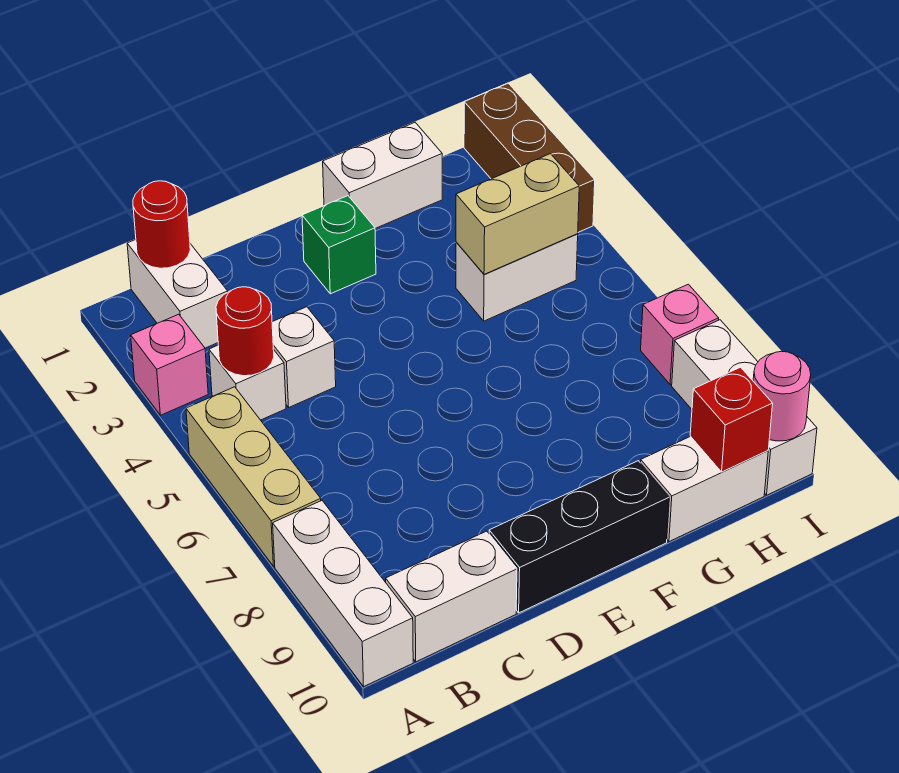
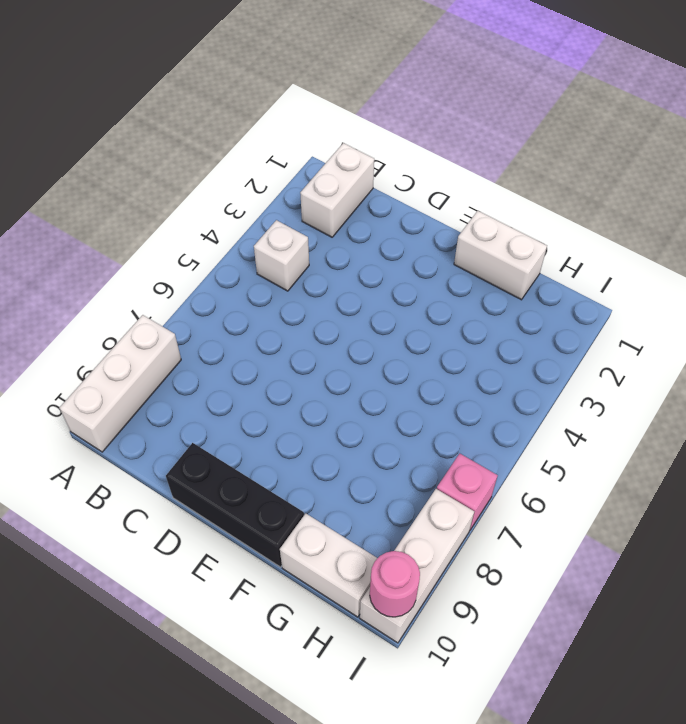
none -> pink brick A3 level 1
none -> tan brick A5:A7 level 1
none -> white brick B10:C10 level 1

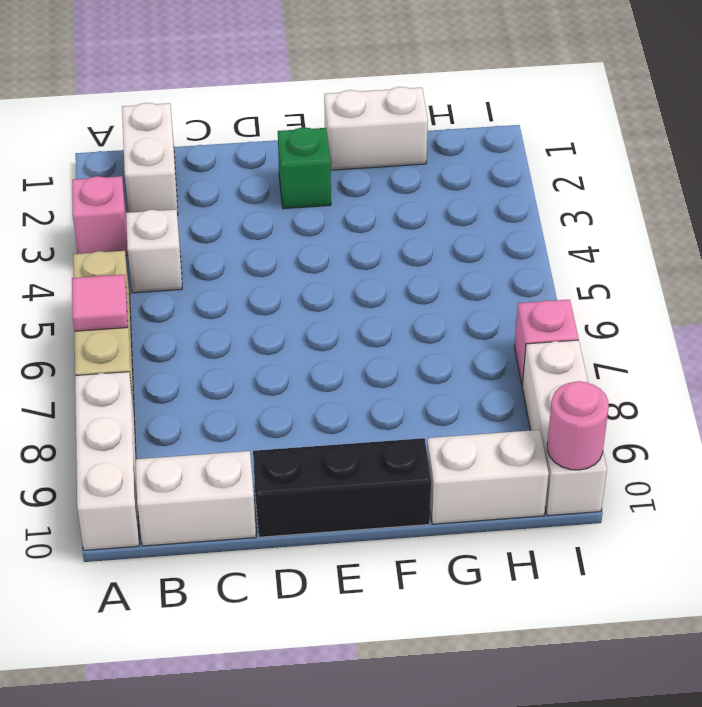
pink tile A6 level 2 -> none
none -> white brick C4 level 1
none -> white brick G4:H4 level 1
none -> brown brick I1:I3 level 1

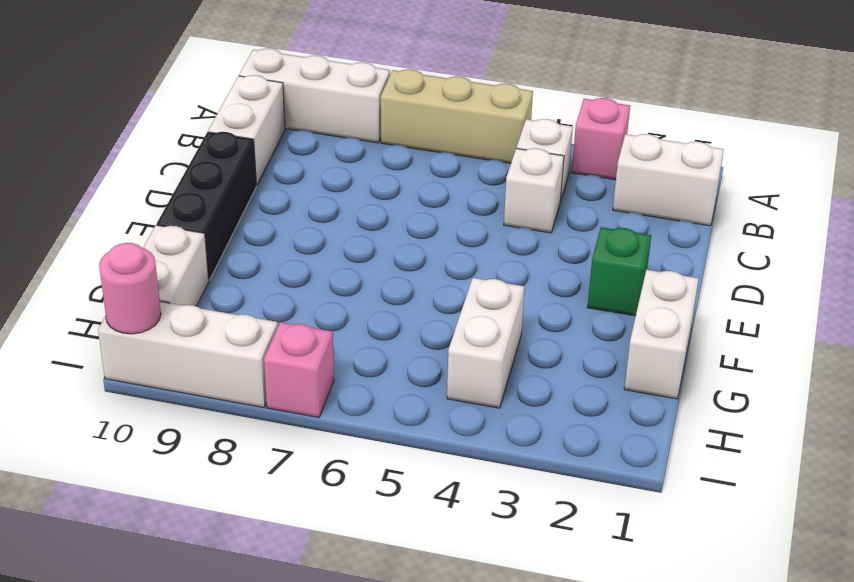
none -> brown brick I1:I3 level 1
none -> red round brick B1 level 2
none -> red round brick B4 level 2

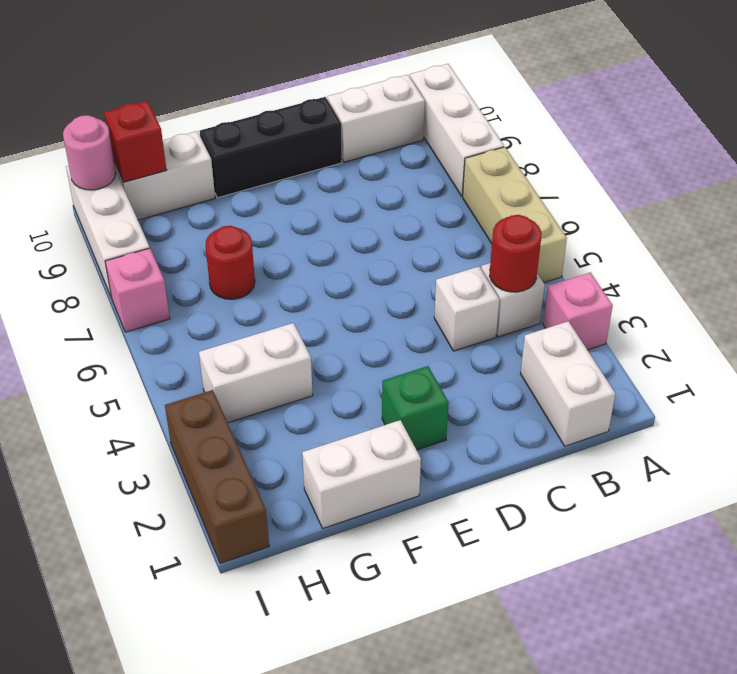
red round brick G7 level 1 -> red round brick B1 level 2
none -> tan brick G4:H4 level 2

